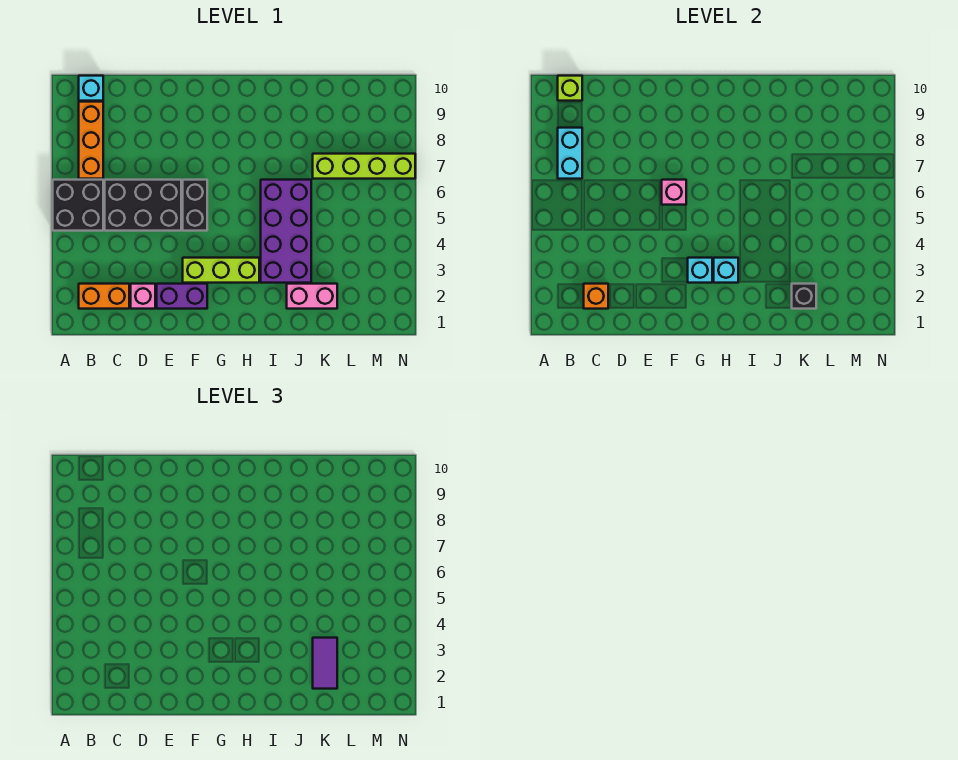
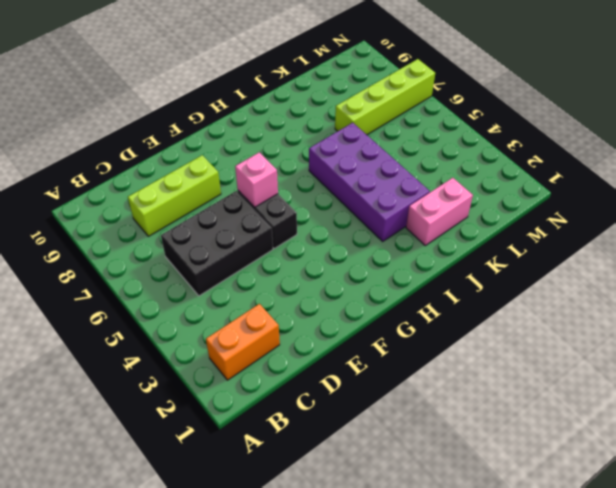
lime brick C8:E8 level 1 -> lime brick F3:H3 level 1
none -> black brick A5:B6 level 1
none -> orange brick B7:B9 level 1
none -> cyan brick B10 level 1

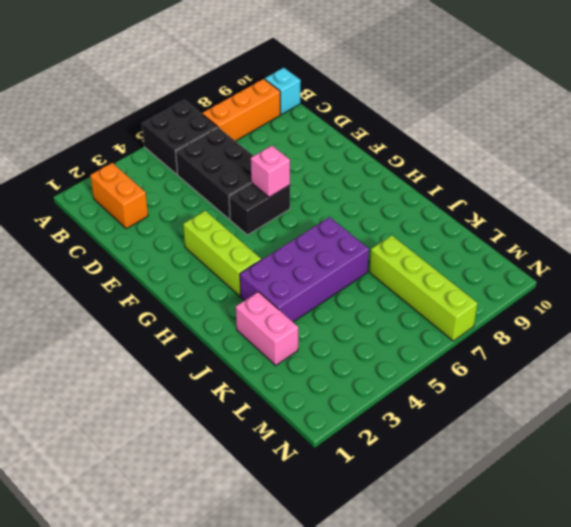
none -> pink brick D2 level 1
none -> purple brick E2:F2 level 1
none -> cyan brick B7:B8 level 2

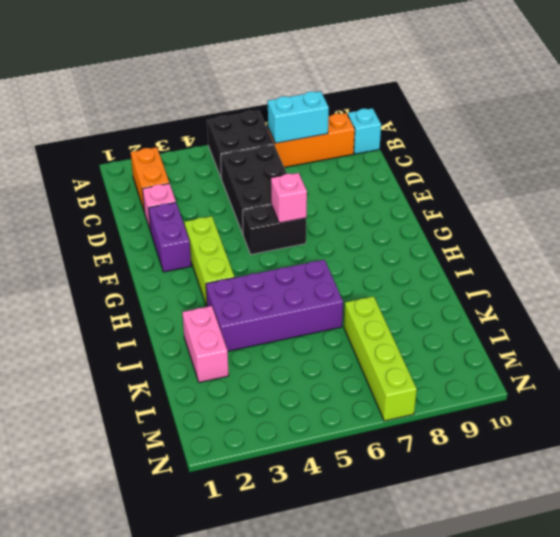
none -> lime brick B10 level 2
none -> orange brick C2 level 2
none -> cyan brick G3 level 2

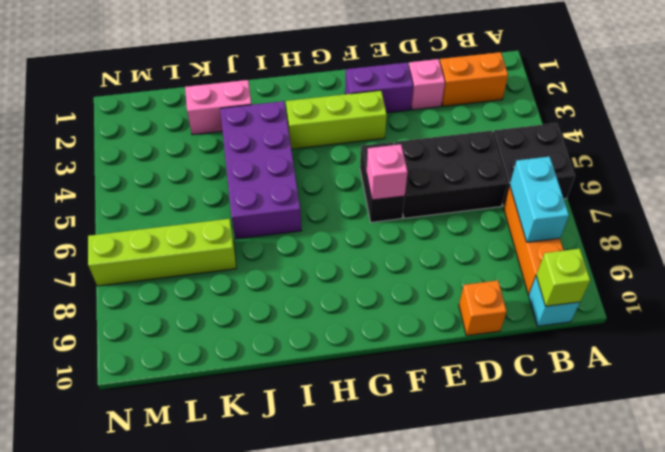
orange brick D10 level 1 -> orange brick C2 level 2
none -> cyan brick G3 level 2
none -> cyan brick H3 level 2
none -> black brick K2 level 2

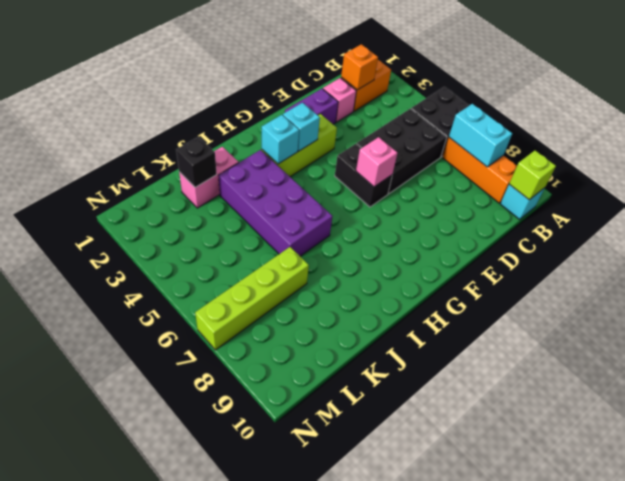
none -> purple tile K2:K3 level 3

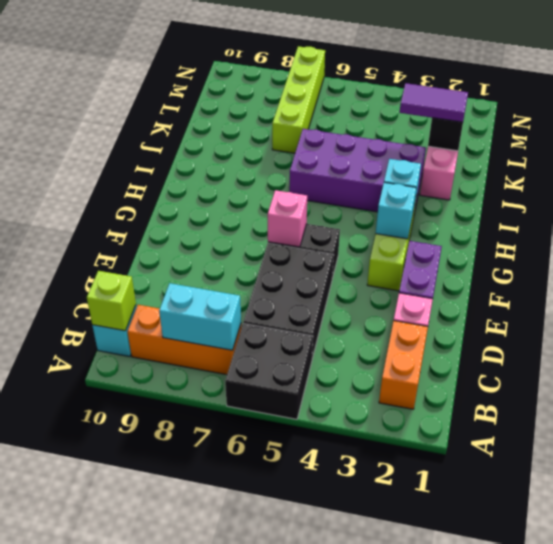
none -> orange brick C2 level 2

